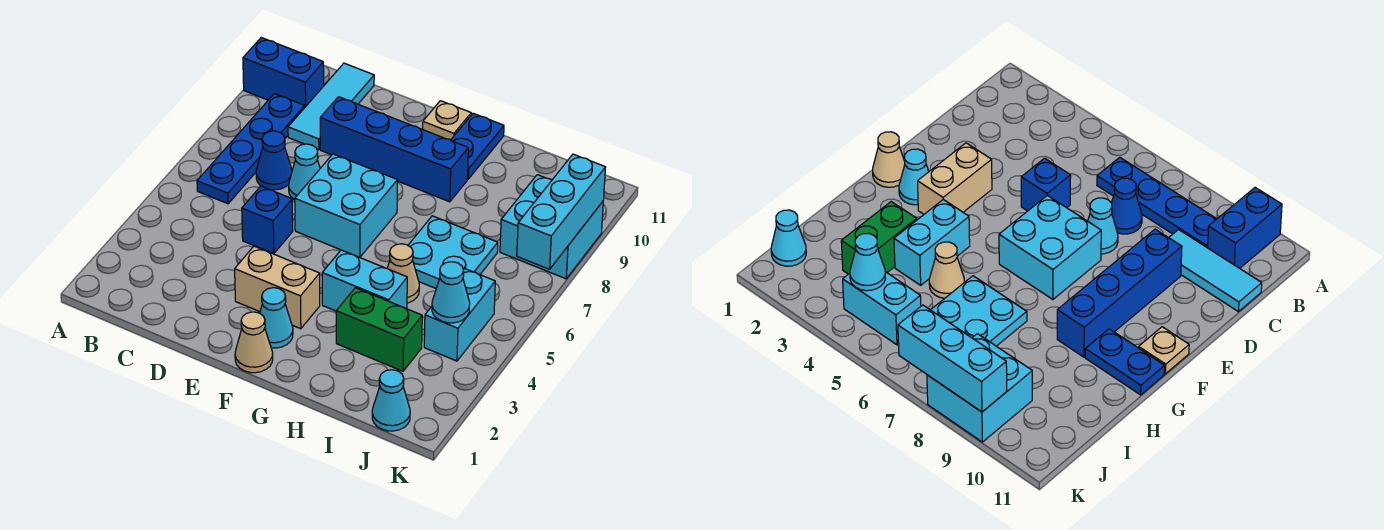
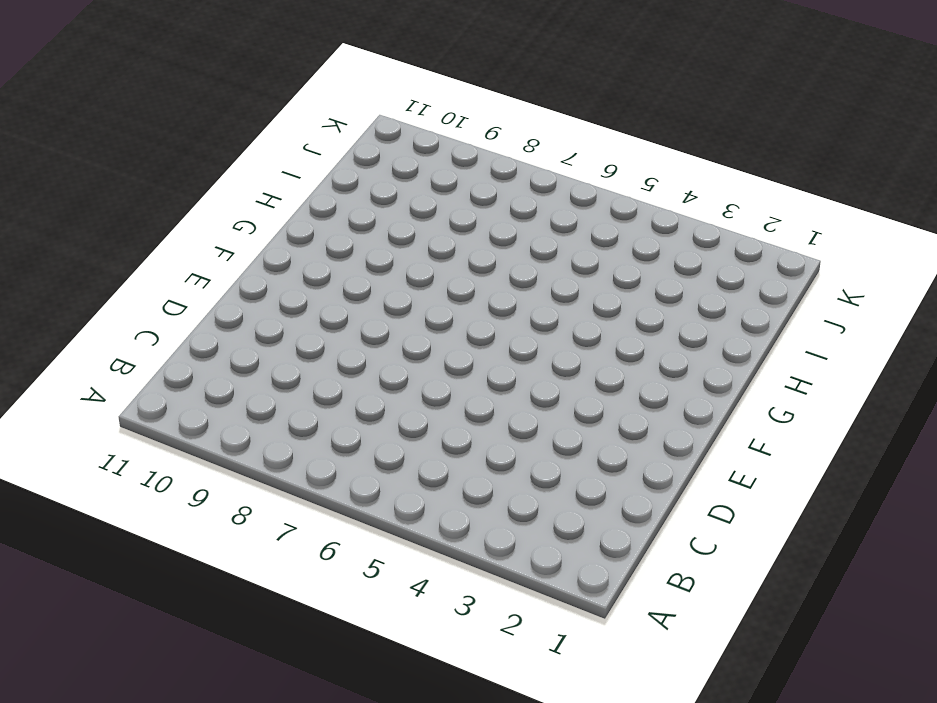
none -> blue brick A10:B10 level 1
none -> blue plate B6:B9 level 1
none -> blue cone C7 level 1

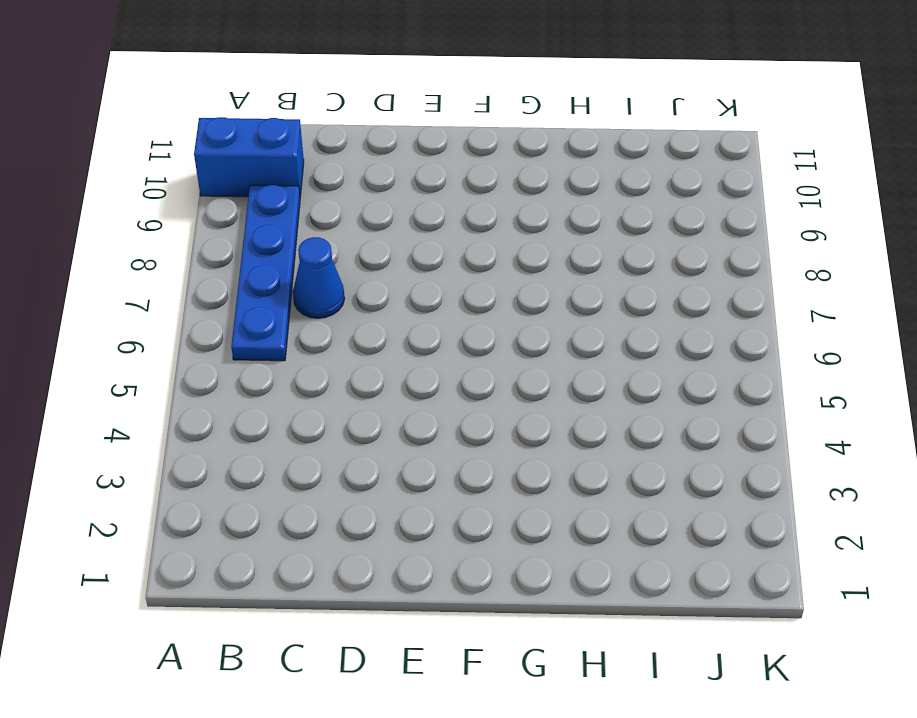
none -> cyan tile C9:C11 level 1
none -> blue brick D5 level 1
none -> cyan cone D7 level 1

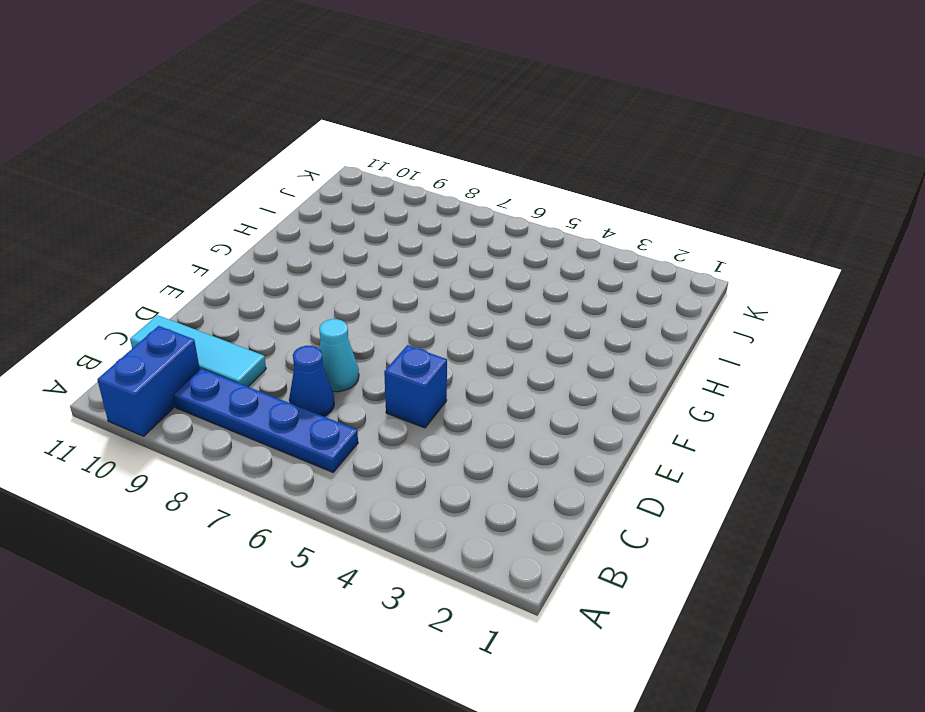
none -> blue brick D9:G9 level 1
none -> tan brick E3:F3 level 1
none -> cyan brick E6:F7 level 1

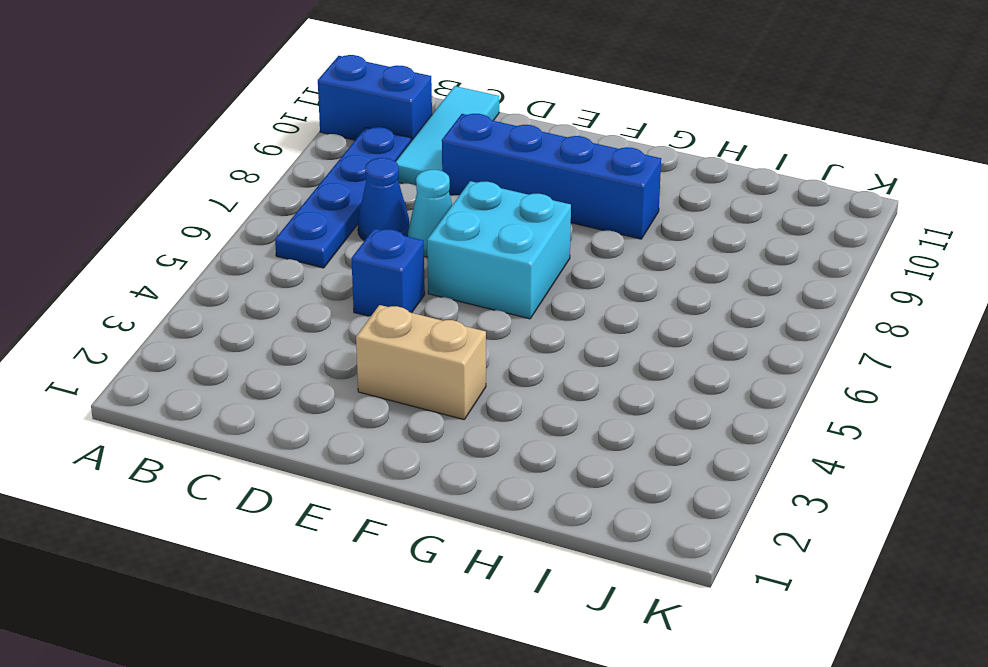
none -> tan cone F1 level 1
none -> cyan cone F2 level 1
none -> tan plate F11 level 1

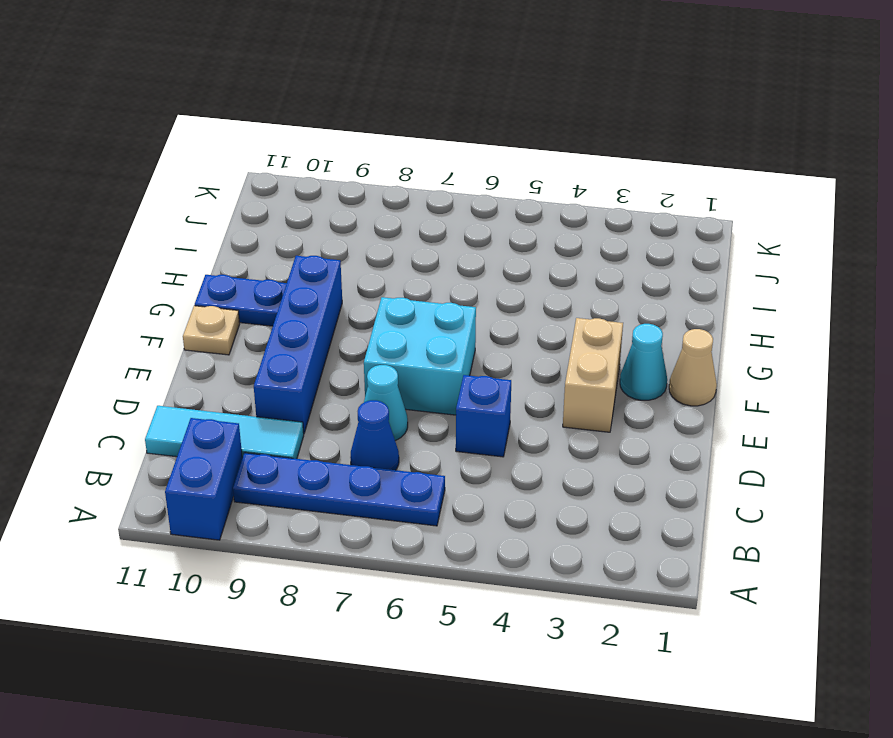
none -> cyan brick G4:H4 level 1
none -> green brick H3:I3 level 1
none -> tan cone H5 level 1

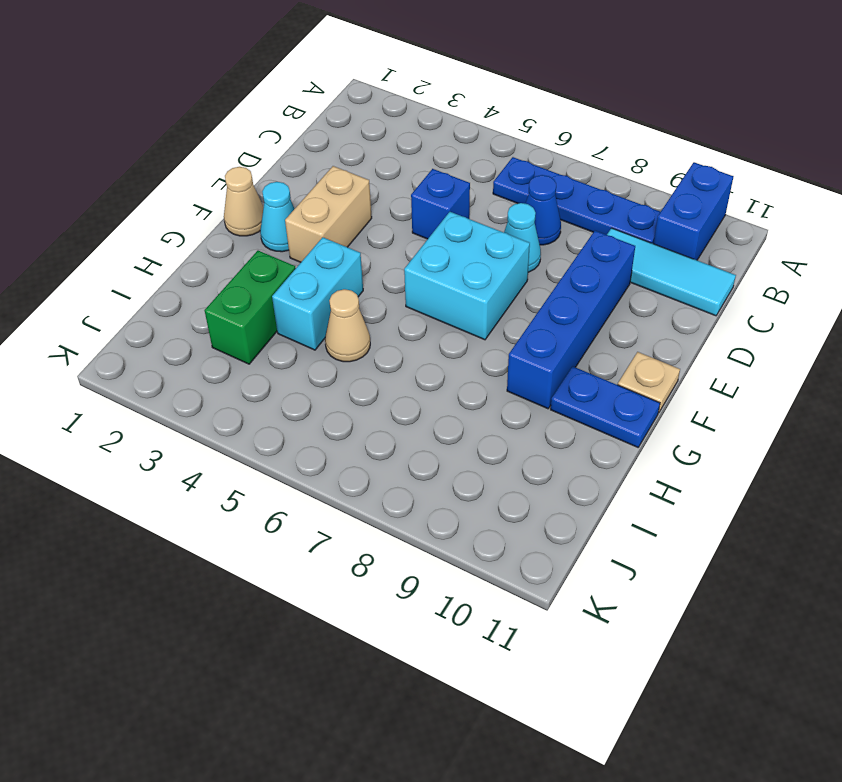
none -> cyan plate H6:I7 level 1
none -> cyan cone J1 level 1
none -> cyan brick J4:J5 level 1

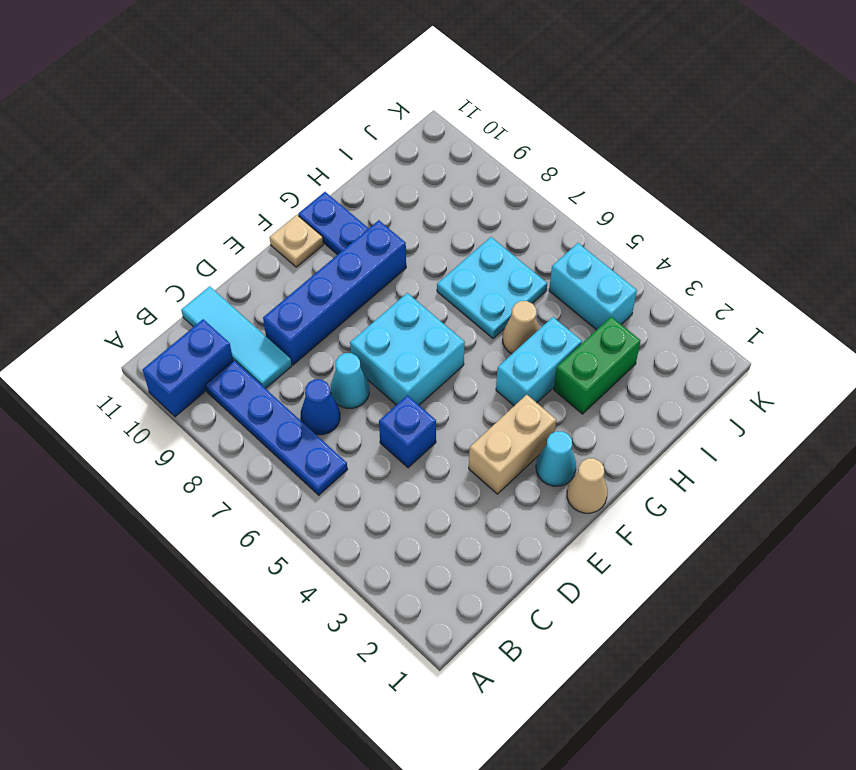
none -> cyan cone J1 level 1
none -> cyan brick J8:K9 level 1
none -> cyan cone J4 level 2

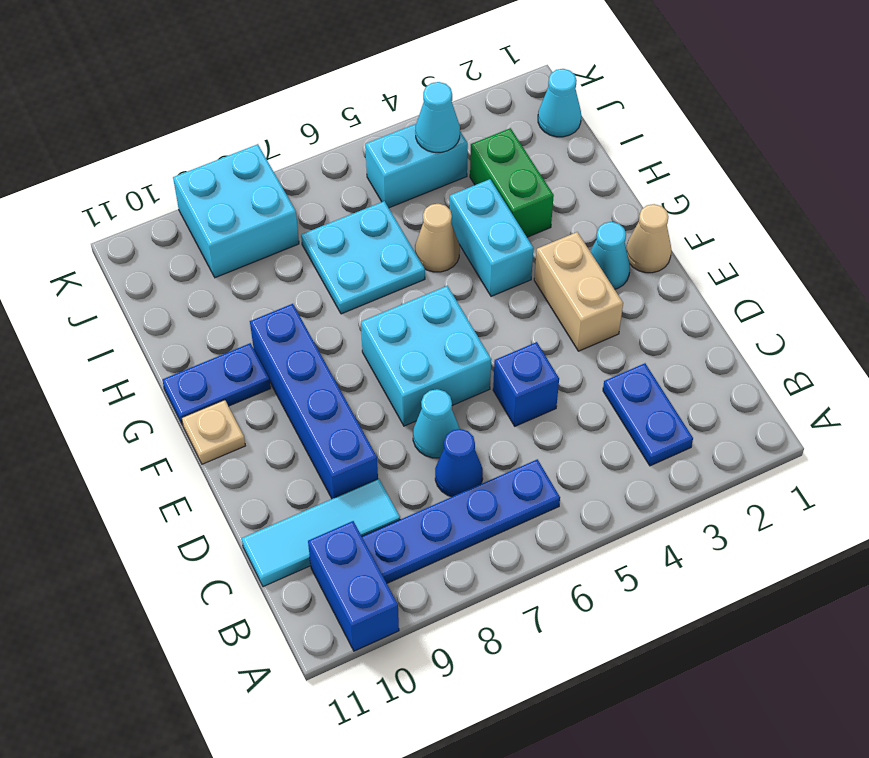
blue plate B3:C3 level 1 -> none
none -> cyan brick K7:K9 level 2

